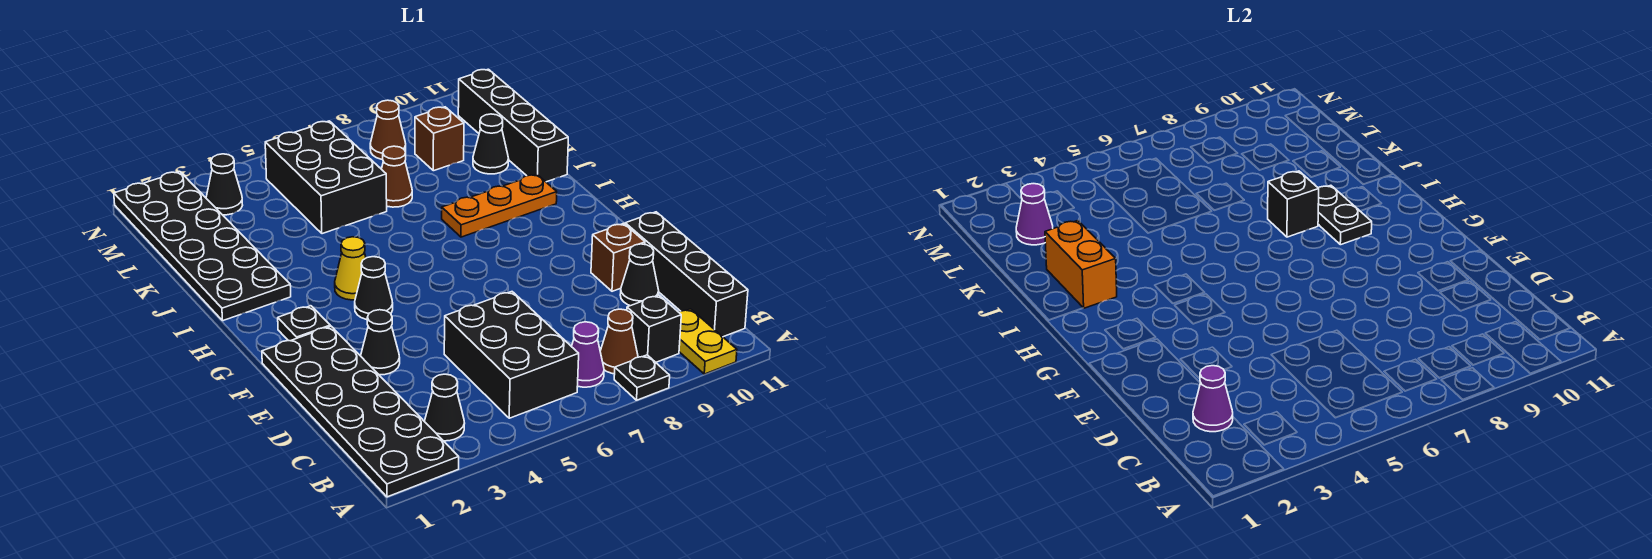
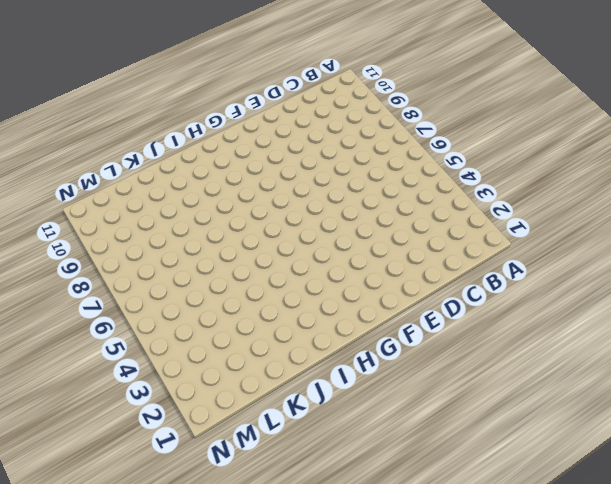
none -> black plate A1:F2 level 1
none -> black plate A8 level 1
none -> yellow plate A10:B10 level 1

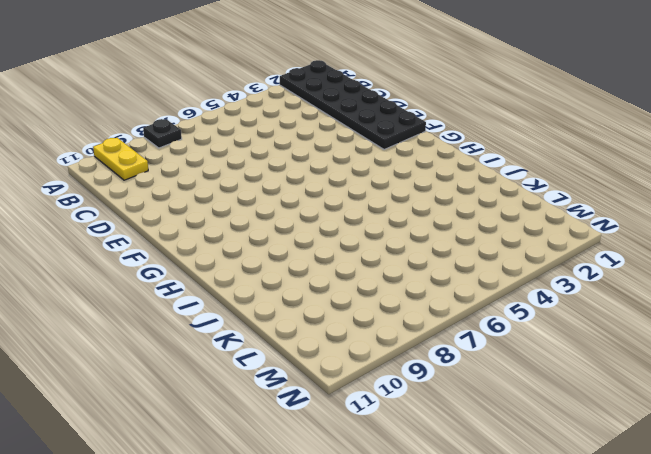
none -> black cone B3 level 1
none -> black brick B5:D6 level 1
none -> purple cone B7 level 1

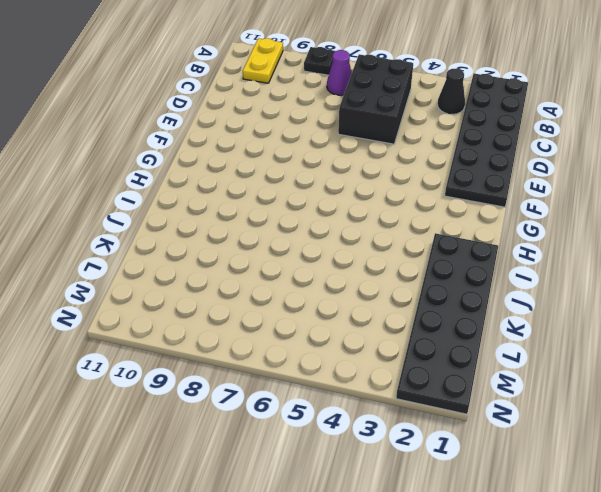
none -> brown cone B8 level 1
none -> black brick B9 level 1
none -> black brick B11:E11 level 1

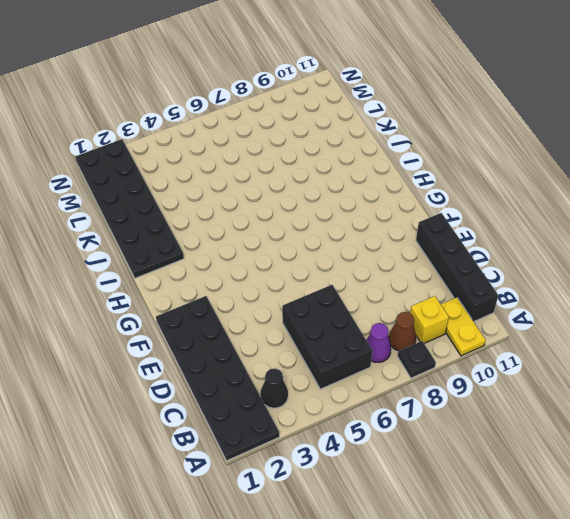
yellow brick B9 level 1 -> black brick B9 level 1
none -> black cone D10 level 1
none -> black cone E3 level 1
none -> brown brick E10 level 1

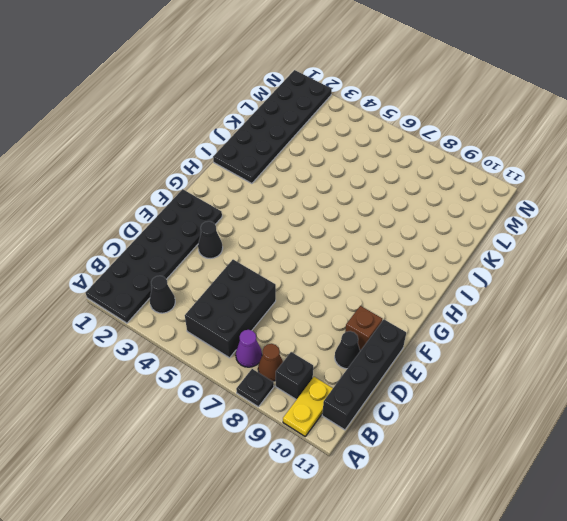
none -> black plate G2 level 1
none -> black cone G4 level 1
none -> yellow cone H4 level 1

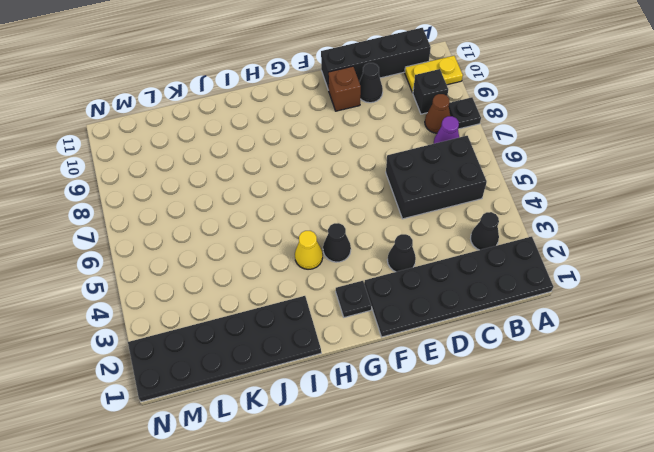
none -> orange plate I8:I10 level 1
none -> black brick J11:M11 level 1
none -> black brick K5:M6 level 1

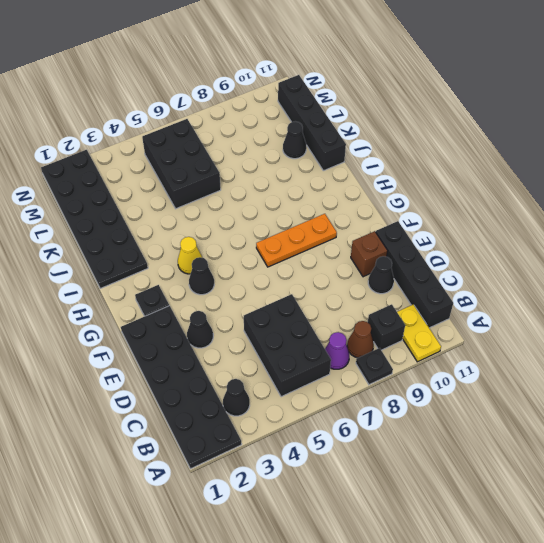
orange plate G7:G9 level 1 -> orange plate I8:I10 level 1
none -> brown cone K7 level 1
none -> brown brick L9 level 1
none -> black cone M3 level 1

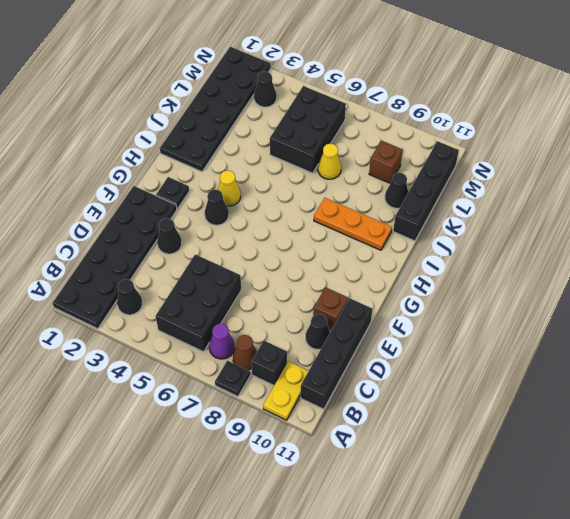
yellow cone K7 level 1 -> brown cone K7 level 1
none -> brown cone M8 level 1
none -> purple cone C2 level 2
none -> black plate H9:I9 level 2

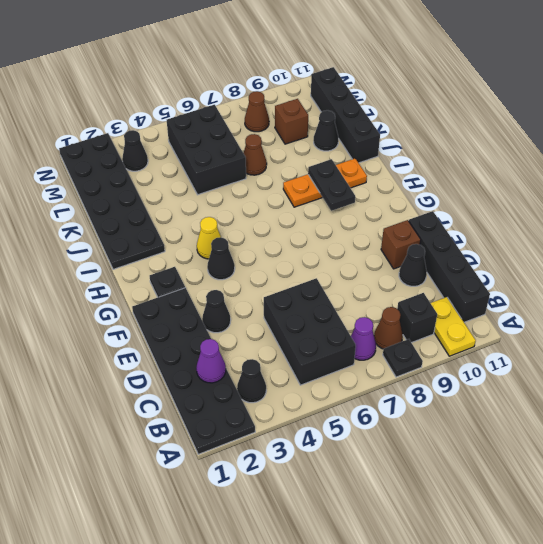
none -> orange brick I2:J2 level 2
none -> black brick I8 level 2
none -> purple cone L2 level 2

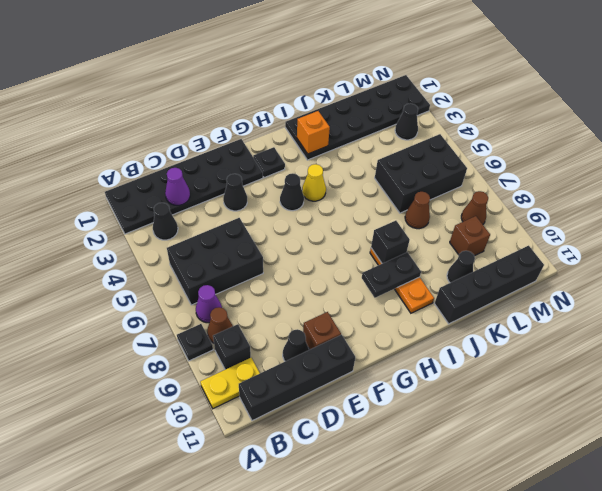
orange brick I2 level 2 -> orange brick I2:J2 level 2
none -> purple cone L2 level 2

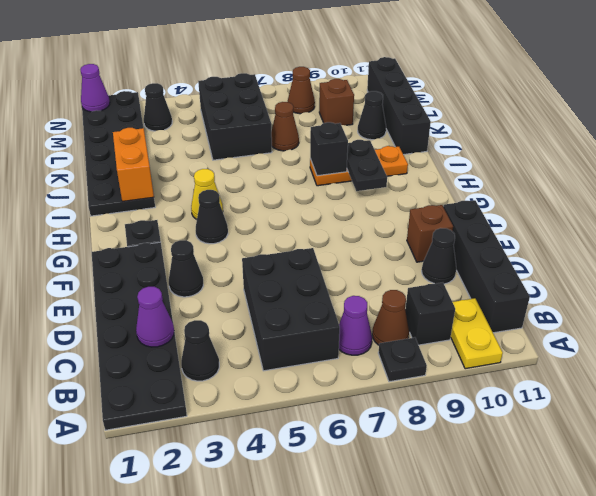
purple cone N1 level 2 -> purple cone L2 level 2

